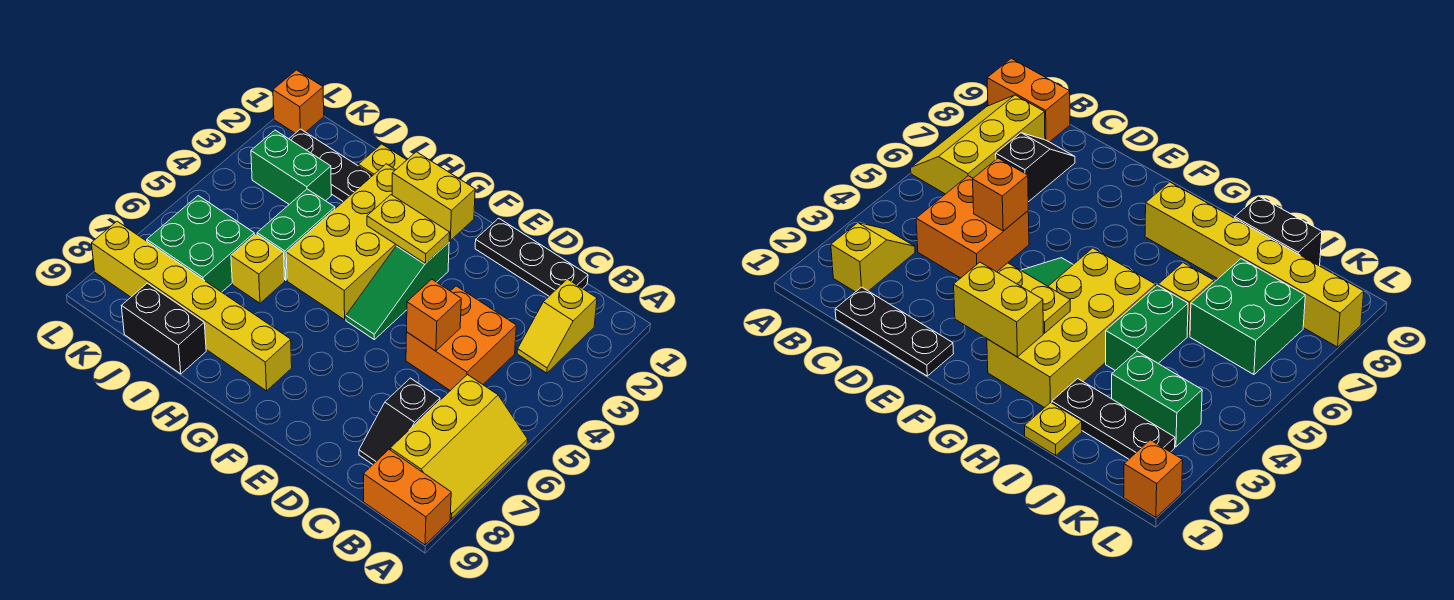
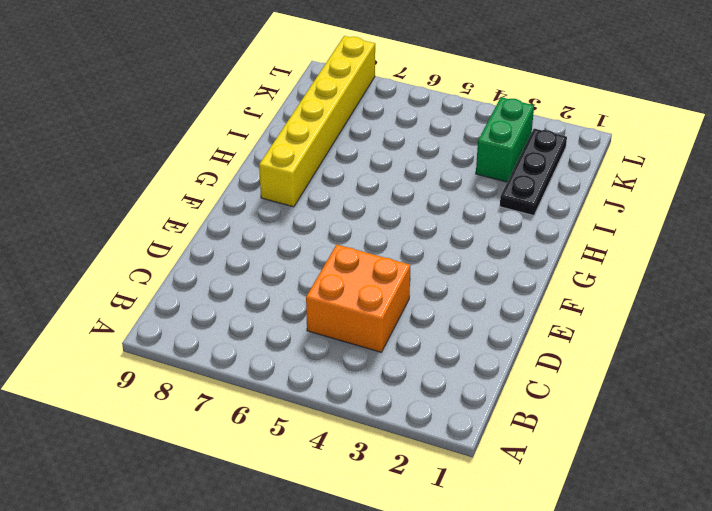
none -> yellow slope A6:B8 level 1 top B
none -> orange brick A9:B9 level 1
none -> yellow slope B2:B3 level 1 top 2

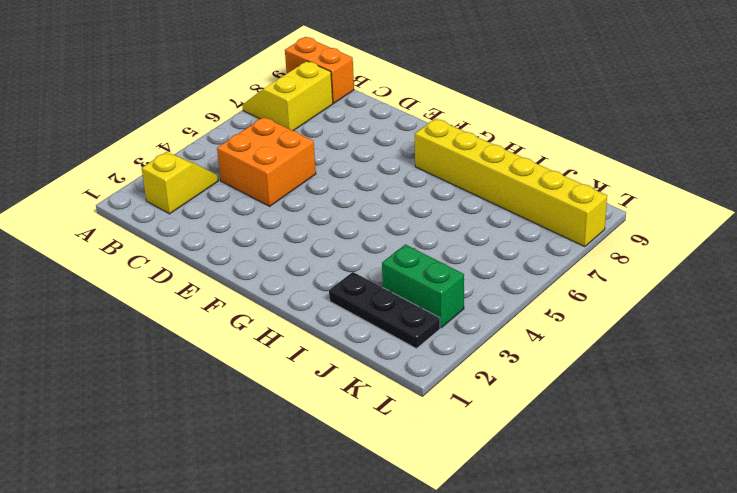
yellow slope A7:B8 level 1 top B -> yellow slope A6:B8 level 1 top B
none -> black plate C1:E1 level 1
none -> black slope C7:C8 level 1 top 7
none -> green slope F3:F5 level 1 top 3

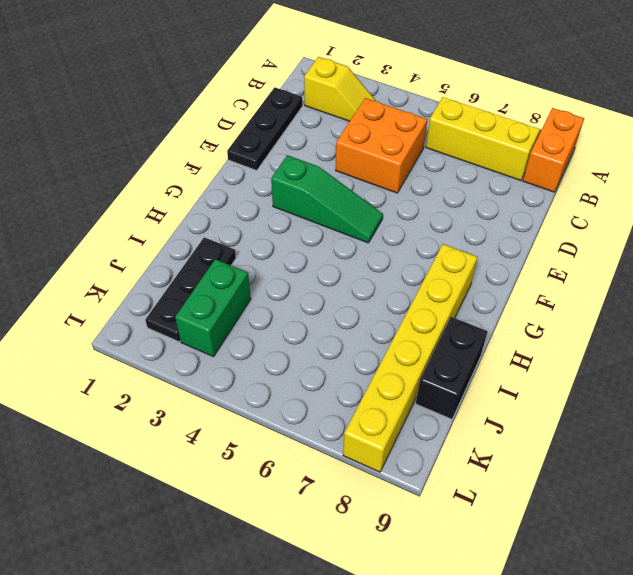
none -> black slope C7:C8 level 1 top 7
none -> yellow brick G2:H5 level 1
none -> yellow plate I1 level 1

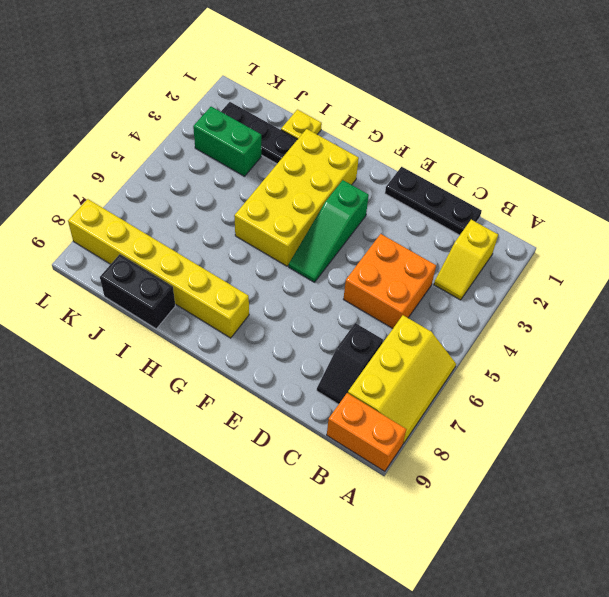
none -> green brick I4:I5 level 1
none -> yellow brick I6 level 1
none -> green brick J6:K7 level 1

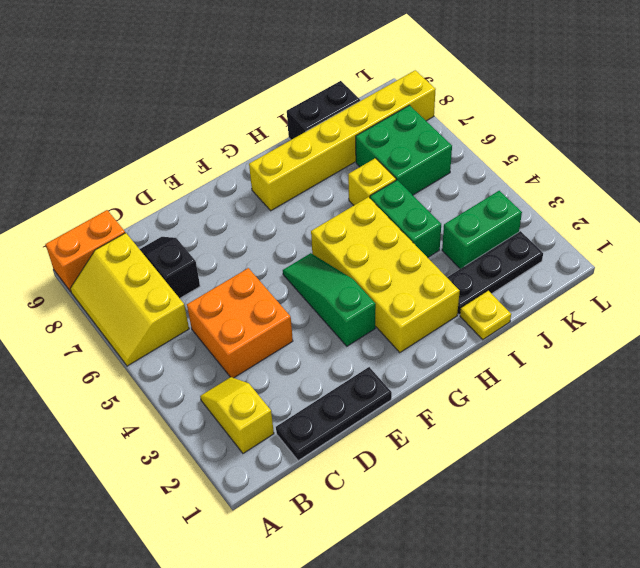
none -> orange brick L1 level 1
none -> orange brick D5 level 2
none -> yellow brick F2:G2 level 2

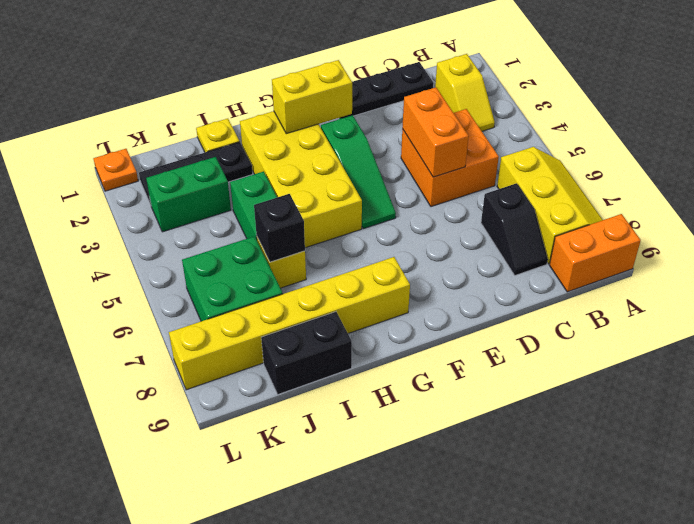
orange brick D4:D5 level 2 -> orange brick D5 level 2
black brick I6 level 2 -> none
orange plate L1 level 1 -> orange brick L1 level 1
none -> yellow plate F3:G3 level 2

